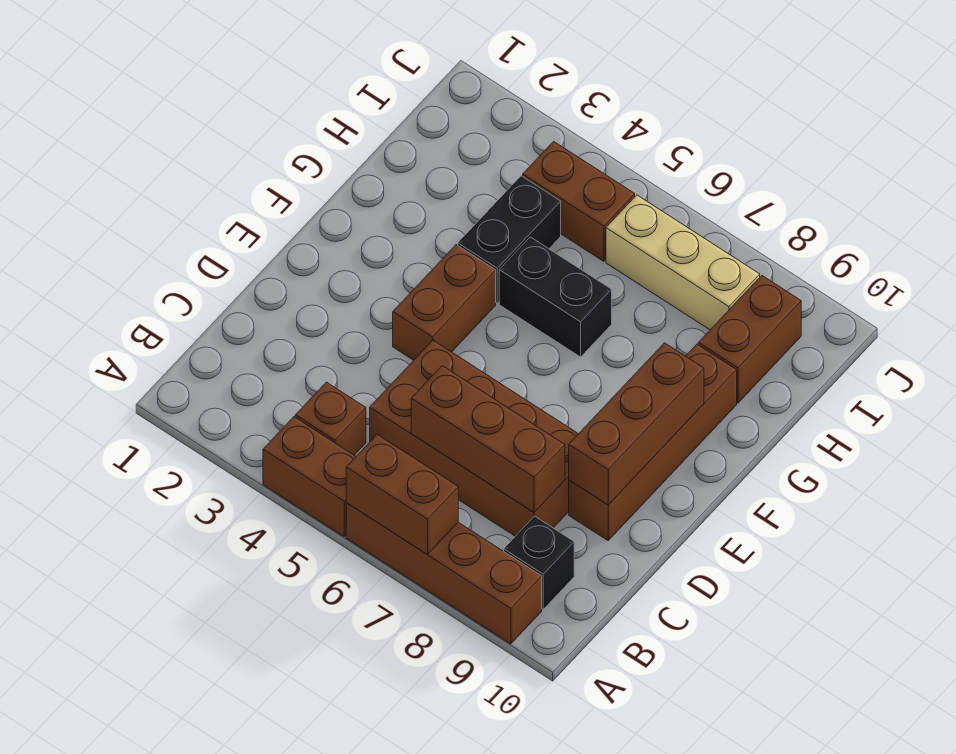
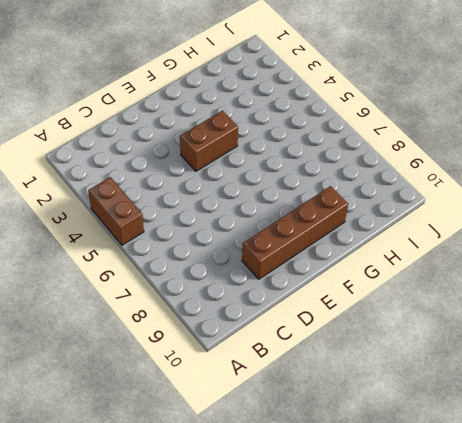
none -> brown brick A6:A9 level 1
none -> brown brick B4 level 1
none -> black brick B9 level 1

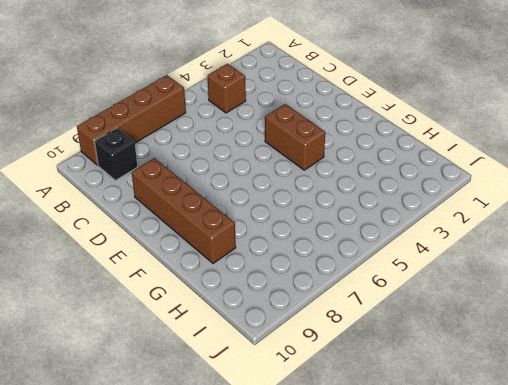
none -> brown brick A4:A5 level 1
none -> brown brick C5:D8 level 1
none -> black brick G4:H4 level 1

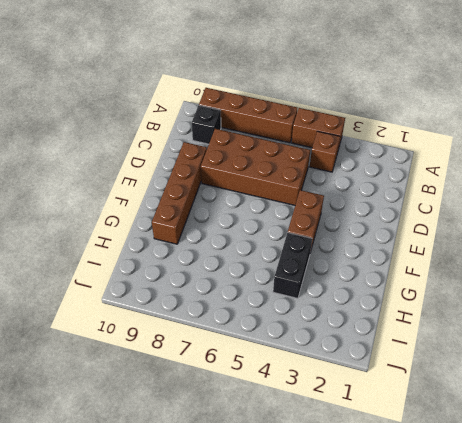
none -> black brick G5:G6 level 1
none -> brown brick H9:I9 level 1
none -> brown brick I4:I5 level 1

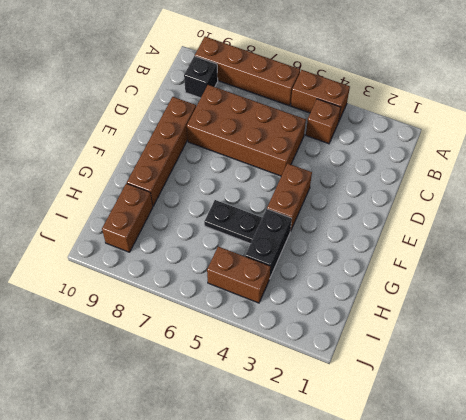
black plate G5:G6 level 1 -> black brick G5:G6 level 1
none -> tan brick I6:I8 level 1
none -> brown brick A6:A7 level 2
none -> brown brick C6:C8 level 2

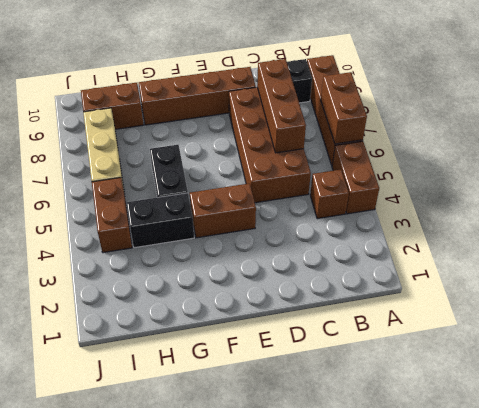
none -> brown brick D9:F9 level 2

